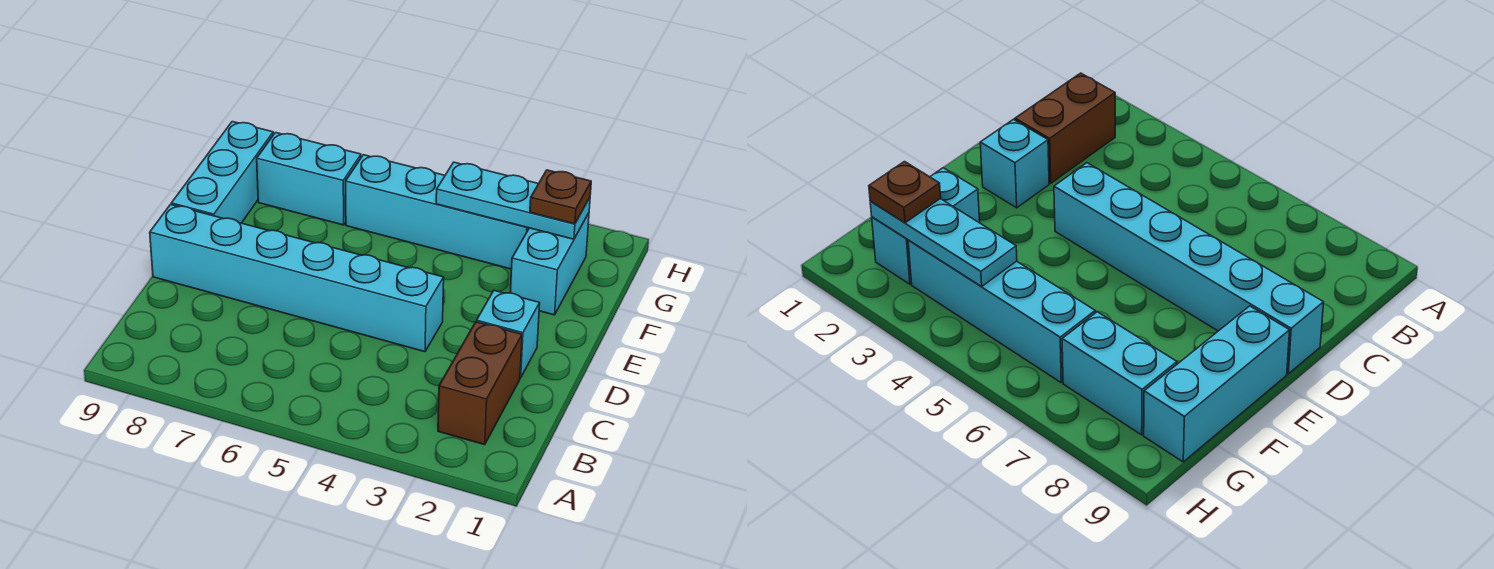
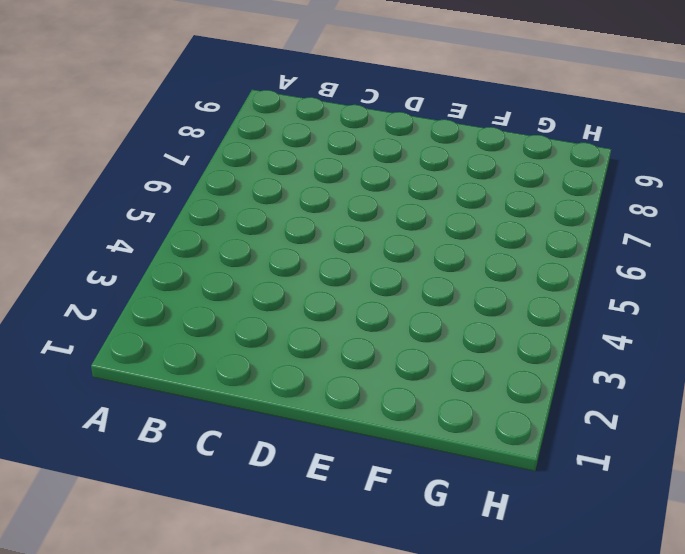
none -> brown brick B2:C2 level 1
none -> cyan brick D2 level 1

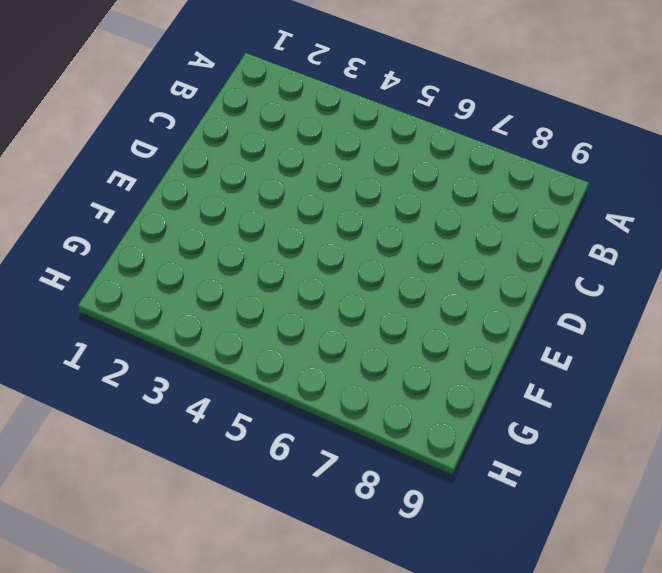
none -> brown brick B2:C2 level 1
none -> cyan brick D2 level 1

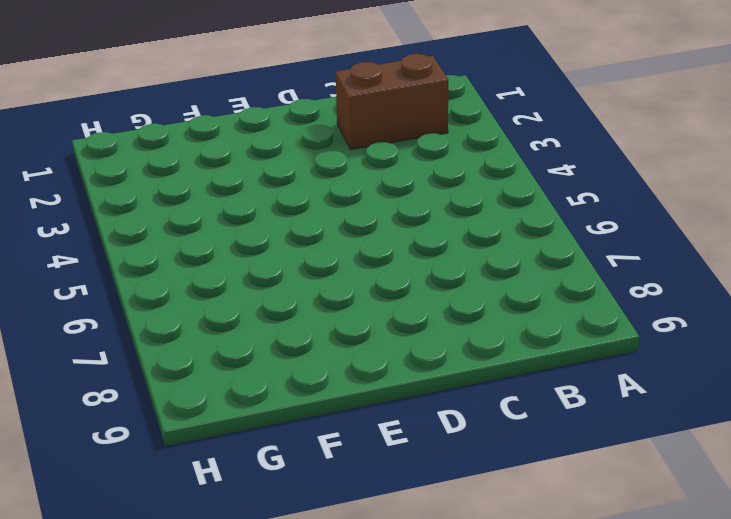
none -> cyan brick D2 level 1
none -> cyan brick D4:D9 level 1

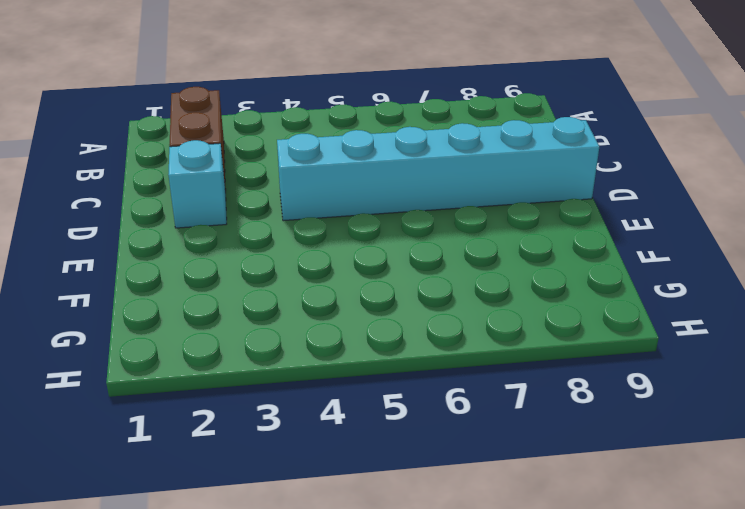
none -> cyan brick E9:G9 level 1
none -> cyan brick F2:G2 level 1

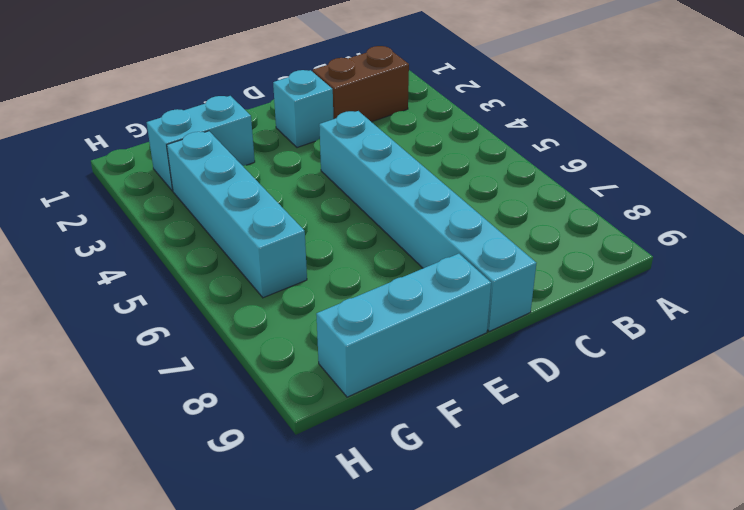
none -> cyan brick G7:G8 level 1
none -> cyan plate G2:G4 level 2

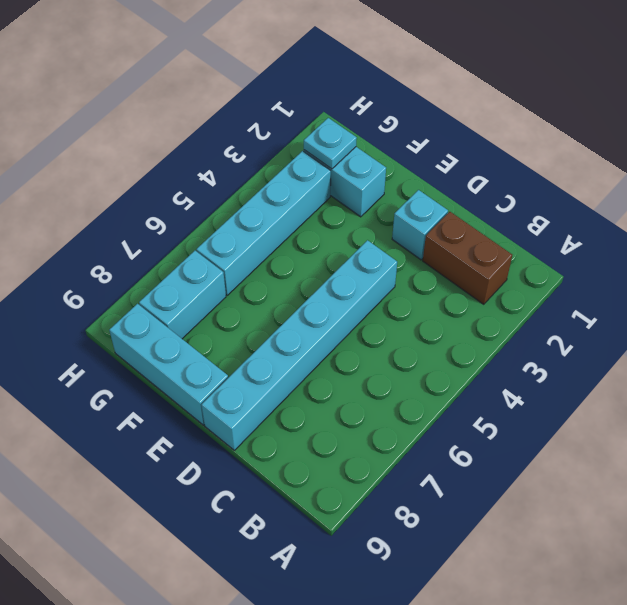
cyan plate G2 level 2 -> cyan plate G2:G4 level 2
none -> brown plate G2 level 3

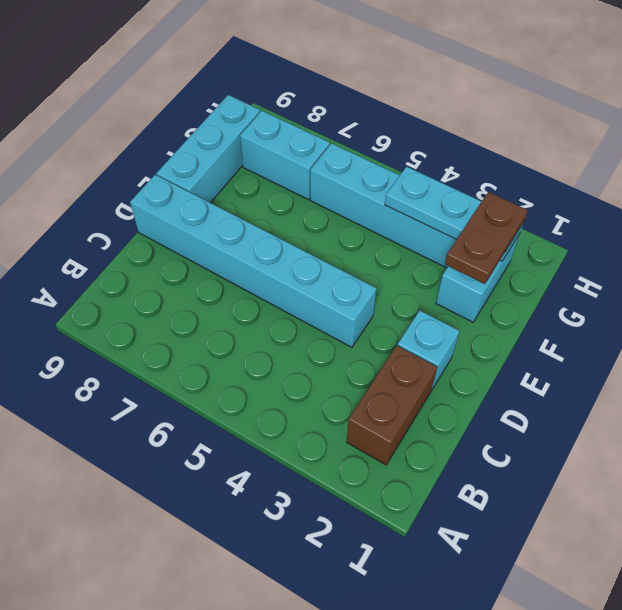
brown plate F2:G2 level 3 -> brown plate G2 level 3

